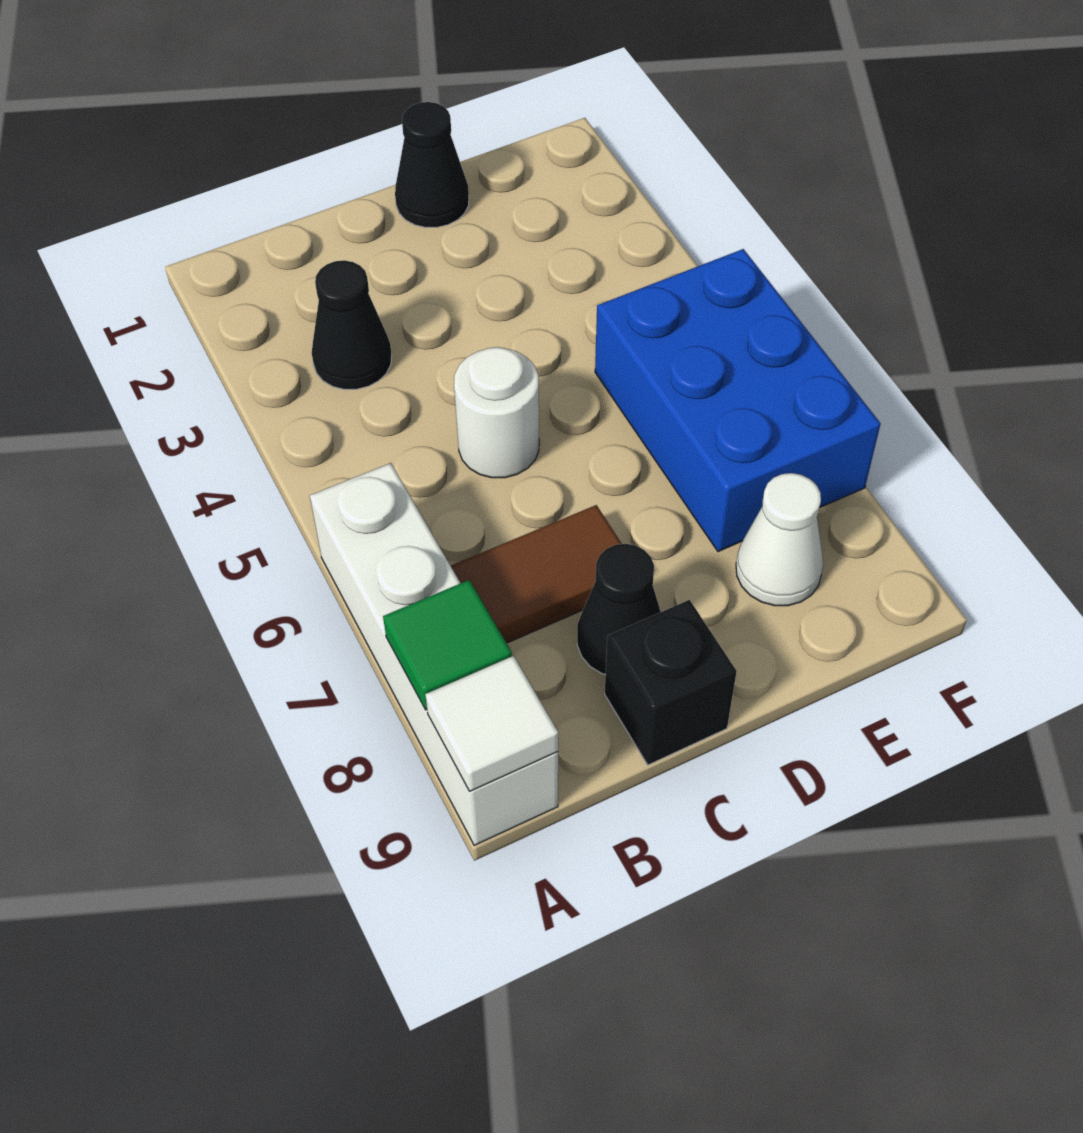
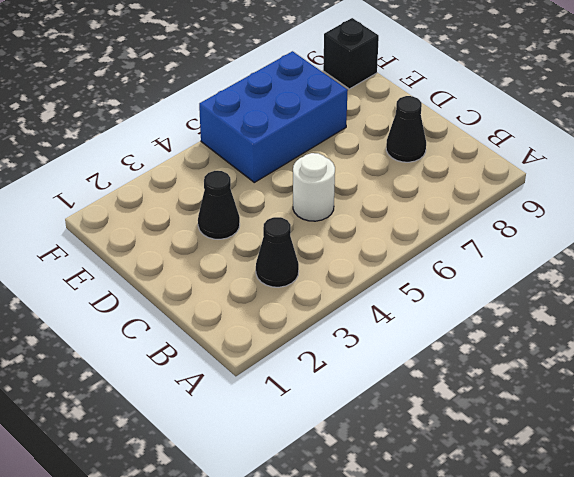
black cone D3 level 1 -> black cone D1 level 1
black brick F9 level 1 -> black brick C9 level 1
none -> white brick A6:A9 level 1
none -> brown tile B7:C7 level 1

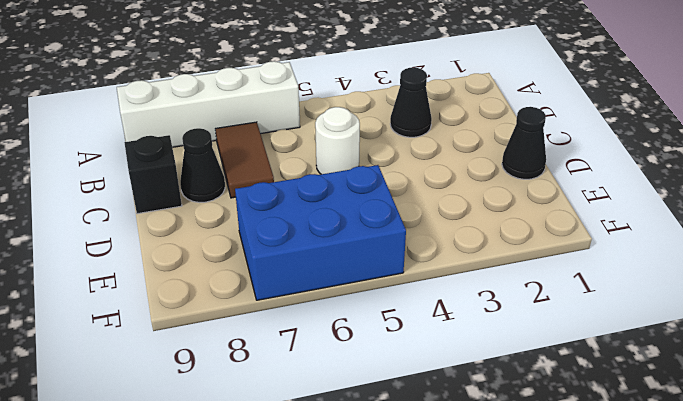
none -> white cone E8 level 1
none -> green tile A8 level 2

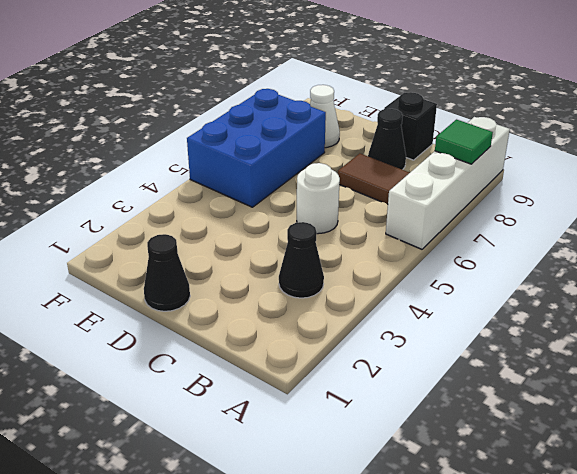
none -> white tile A9 level 2

